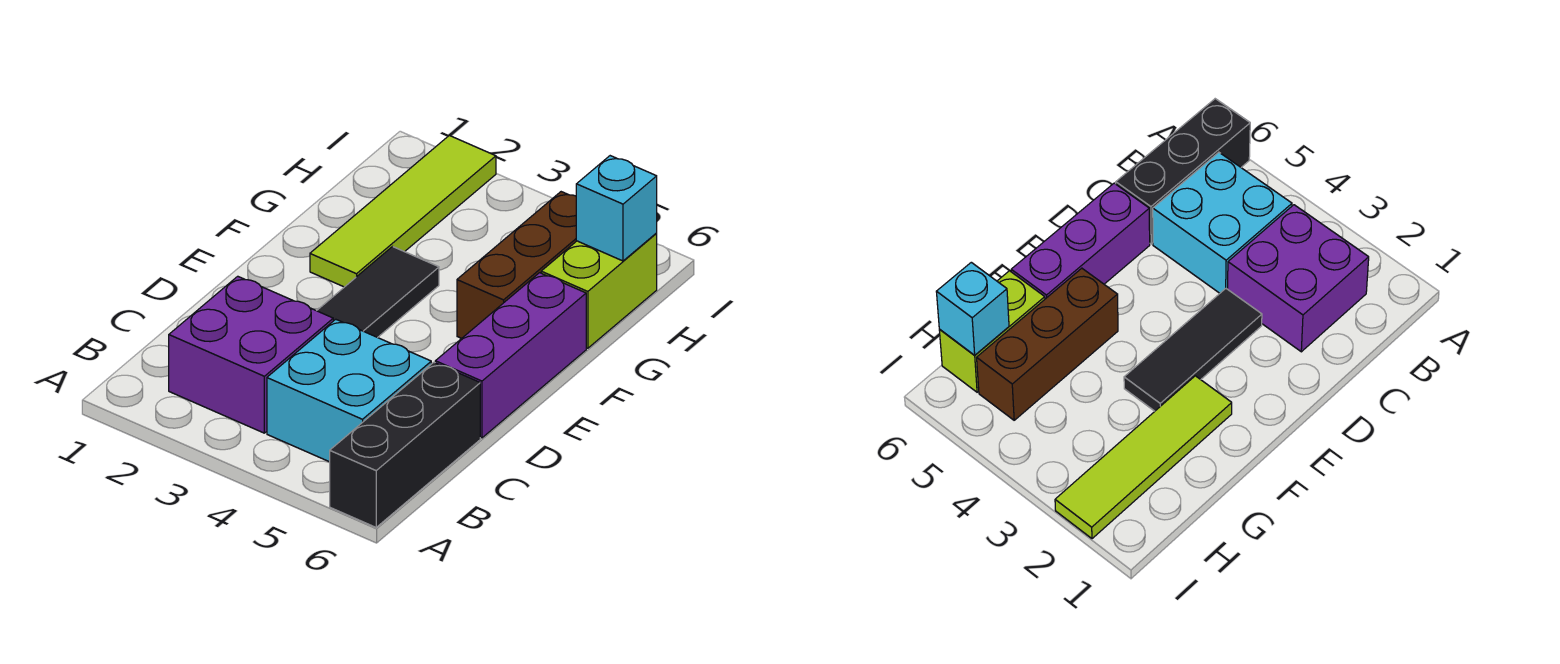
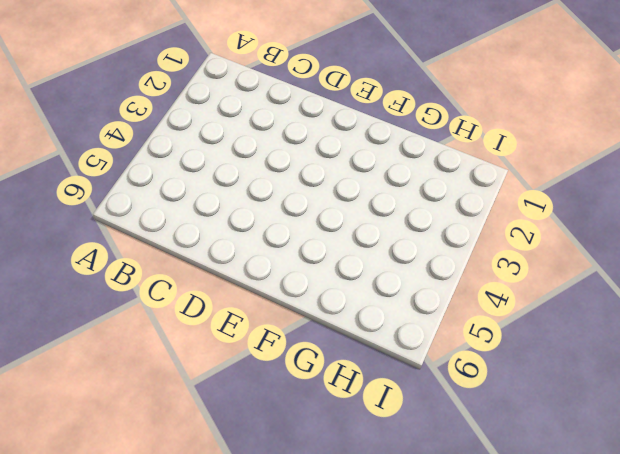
none -> black brick A6:C6 level 1
none -> purple brick B2:C3 level 1

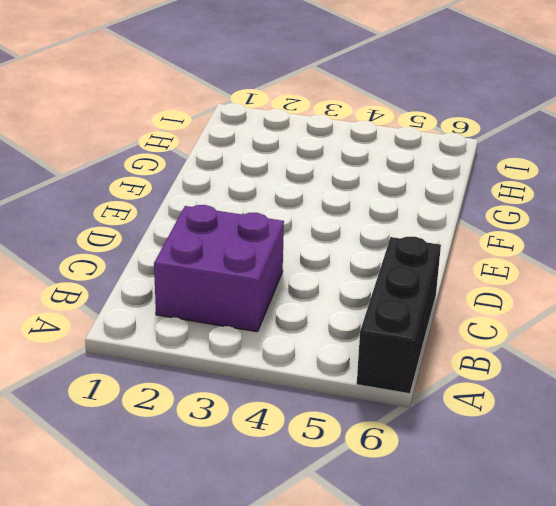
none -> cyan brick B4:C5 level 1
none -> black tile D3:F3 level 1

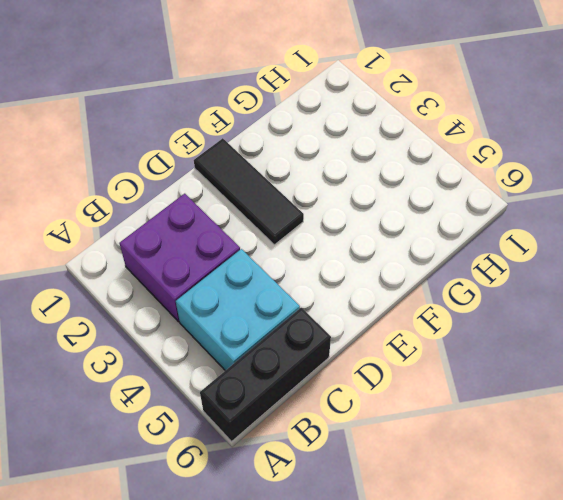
black tile E1:E3 level 1 -> black tile D3:F3 level 1
none -> purple brick D6:F6 level 1
none -> lime tile F2:I2 level 1

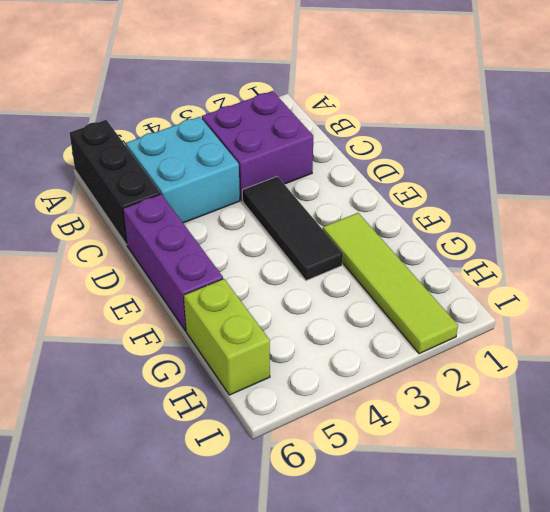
none -> brown brick F5:H5 level 1
none -> cyan brick H6 level 2

